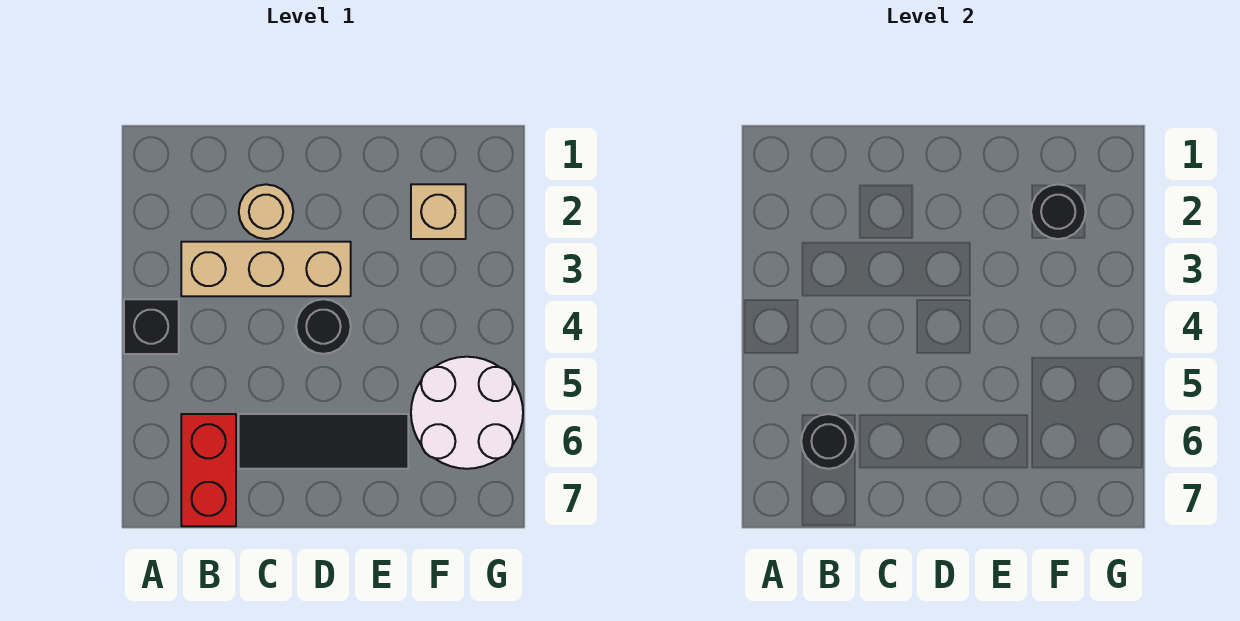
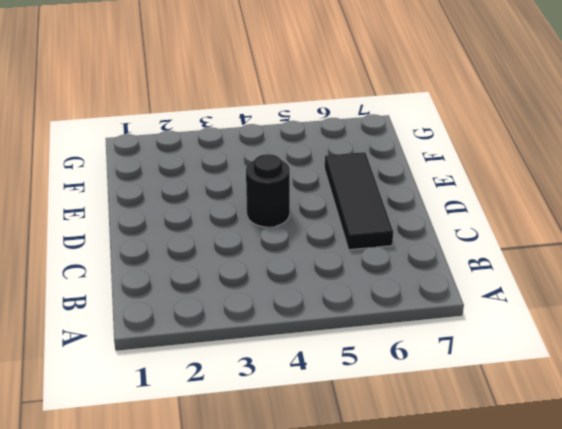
none -> black brick A4 level 1
none -> tan brick B3:D3 level 1

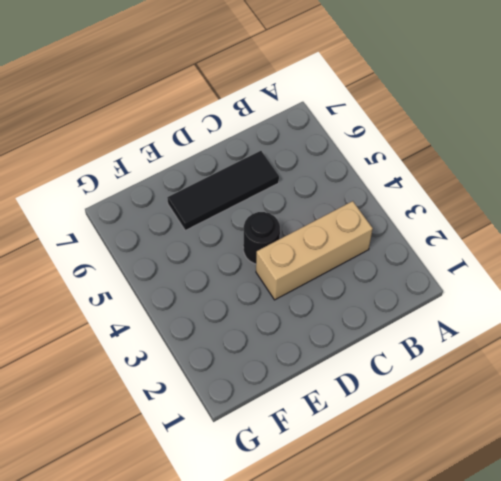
none -> black brick A4 level 1
none -> red brick B6:B7 level 1

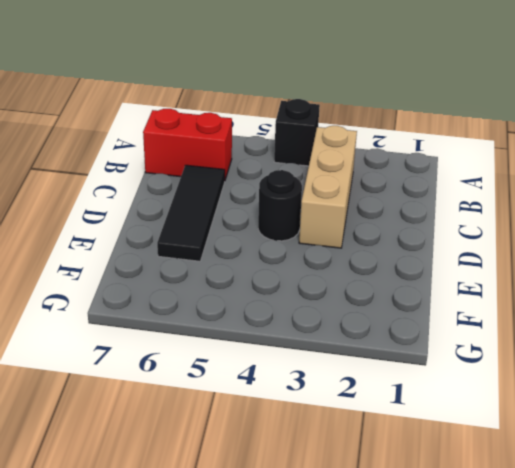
none -> tan round brick C2 level 1
none -> tan brick F2 level 1

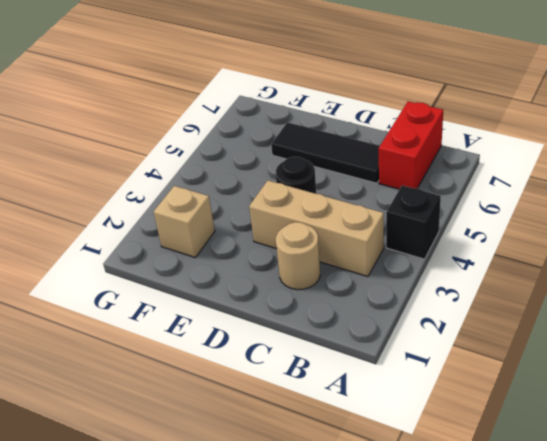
none -> white round brick F5:G6 level 1
none -> black round brick B6 level 2

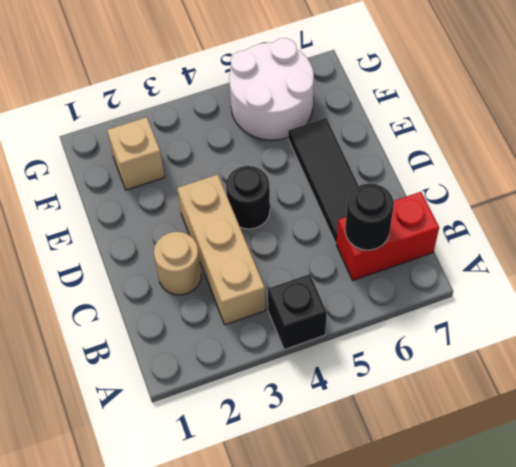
none -> black round brick F2 level 2

